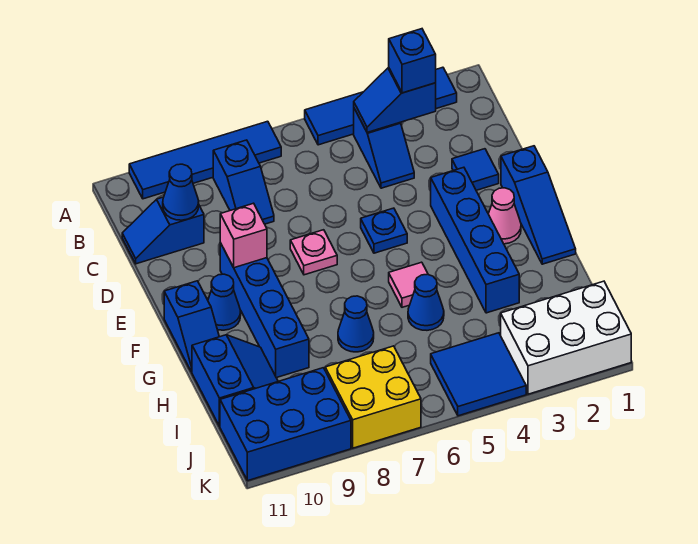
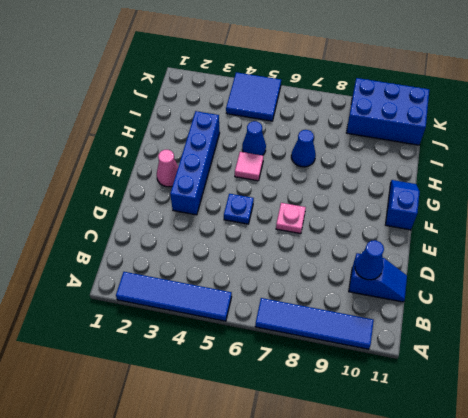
none -> blue slope B4:C4 level 1 top B
none -> blue slope B8:C8 level 1 top B
none -> blue tile D2 level 1

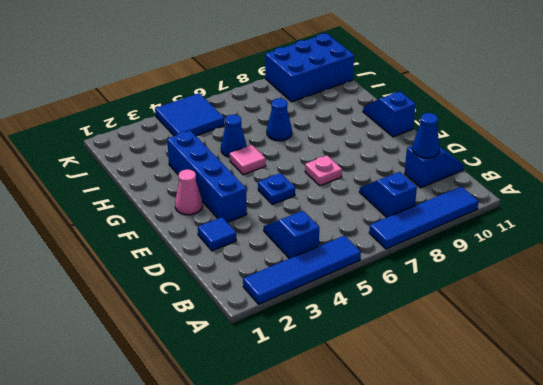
none -> blue slope E1:G1 level 1 top E
none -> blue brick E9:H9 level 1
none -> blue cone F10 level 1

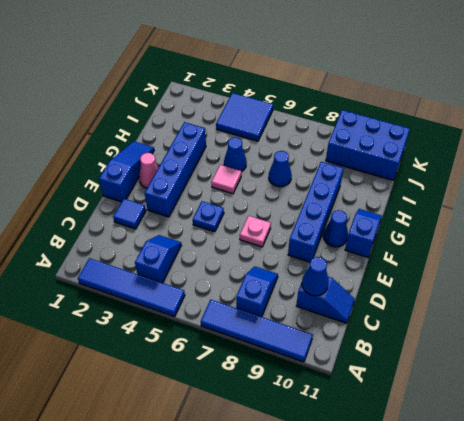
none -> blue slope H10:I11 level 1 top 11
none -> white brick J1:K3 level 1
none -> yellow brick J7:K8 level 1

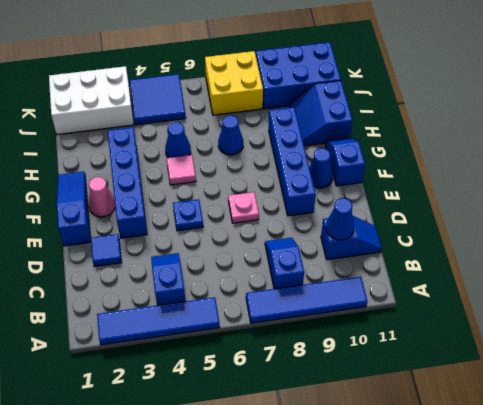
none -> blue slope B3:B4 level 2 top 3
none -> pink brick E9 level 2
none -> blue brick B3 level 3

